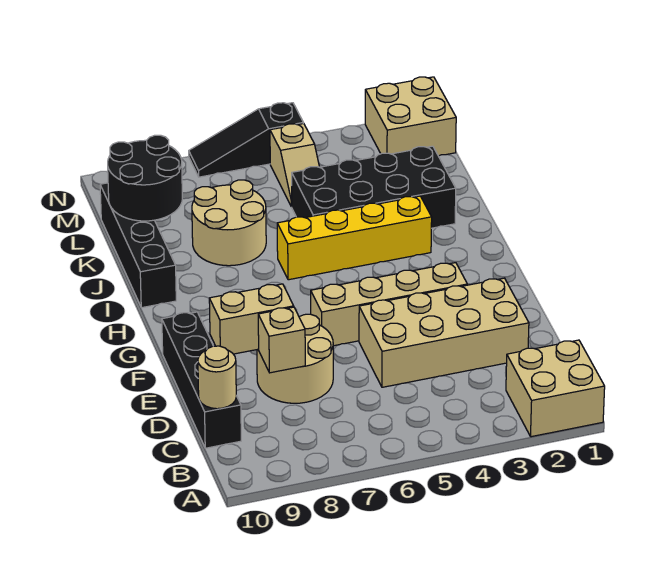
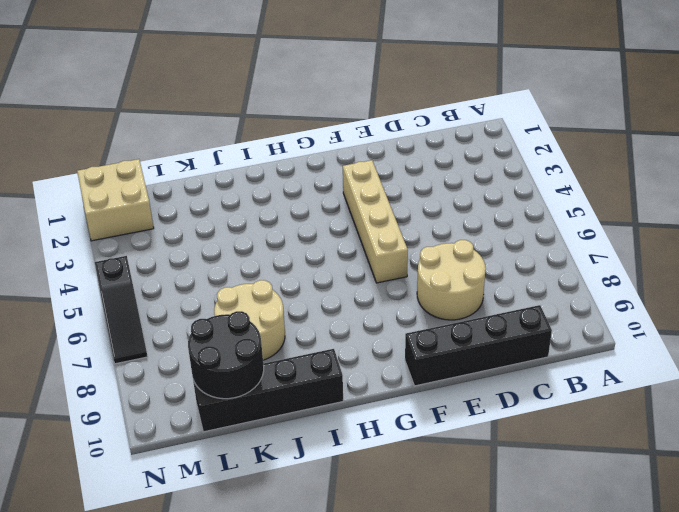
none -> tan brick A1:B2 level 1
none -> tan brick D2:E5 level 1
none -> yellow brick I3:I6 level 1

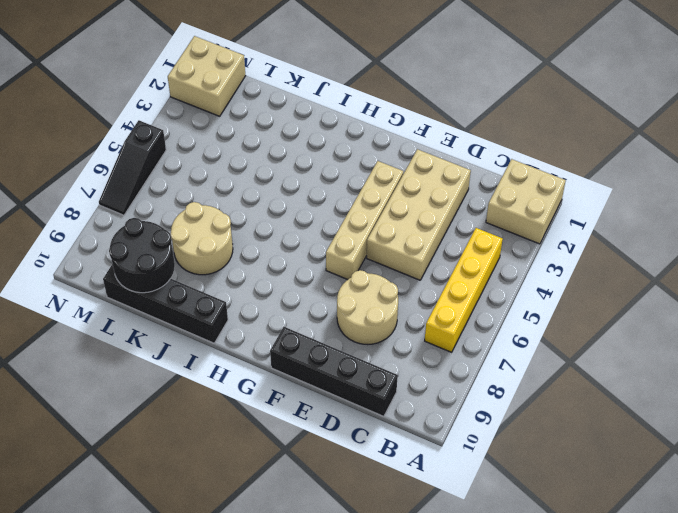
yellow brick B4:B7 level 1 -> yellow brick I3:I6 level 1
none -> black brick J2:K5 level 1
none -> tan slope L5:M5 level 1 top M
none -> tan round brick C10 level 2

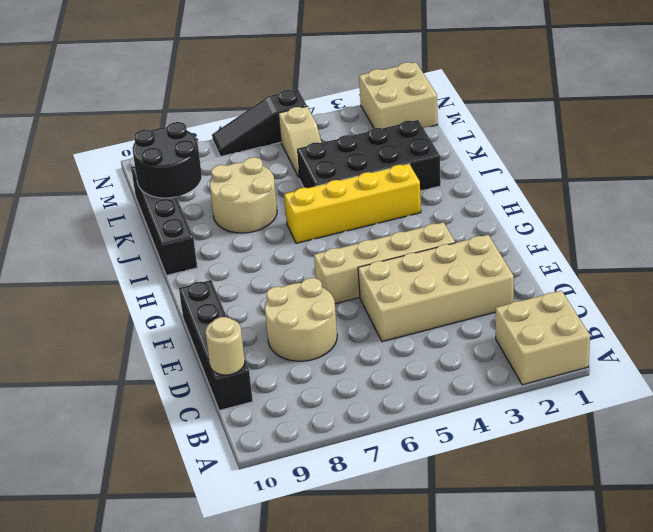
none -> tan brick D8 level 2
none -> tan brick E8:E9 level 2

